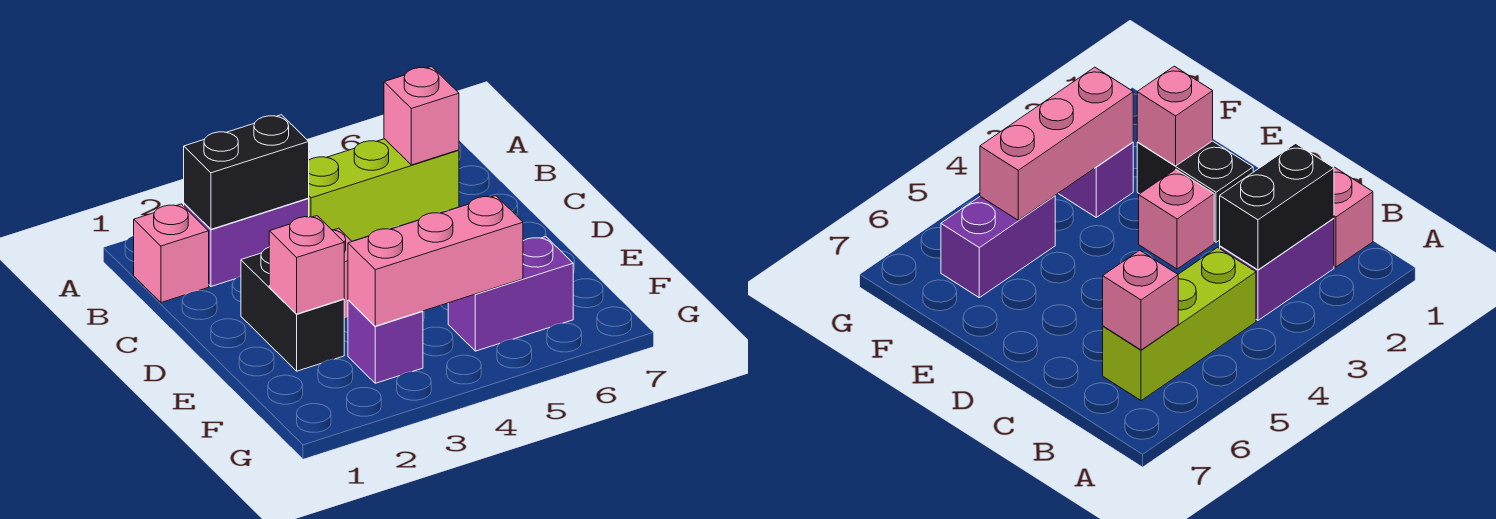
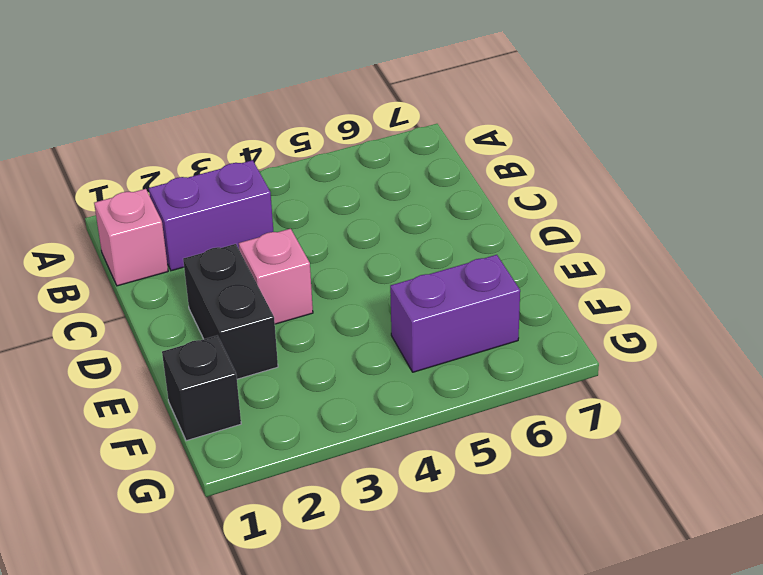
black brick F1 level 1 -> none
none -> lime brick B4:B6 level 1
none -> purple brick F3 level 1

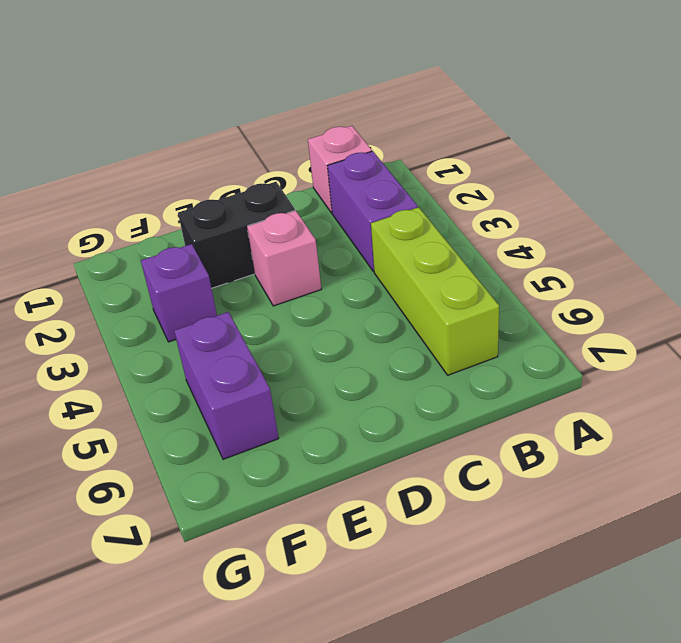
none -> black brick B2:B3 level 2
none -> pink brick B6 level 2

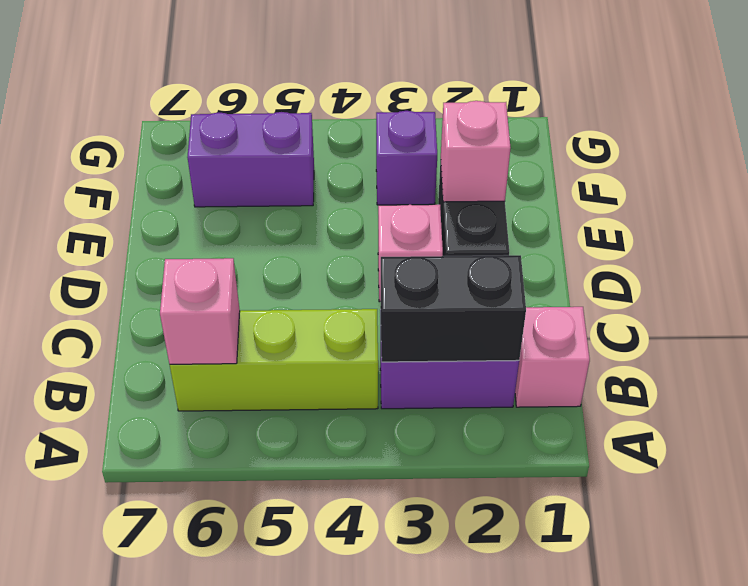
none -> pink brick F3:F5 level 2

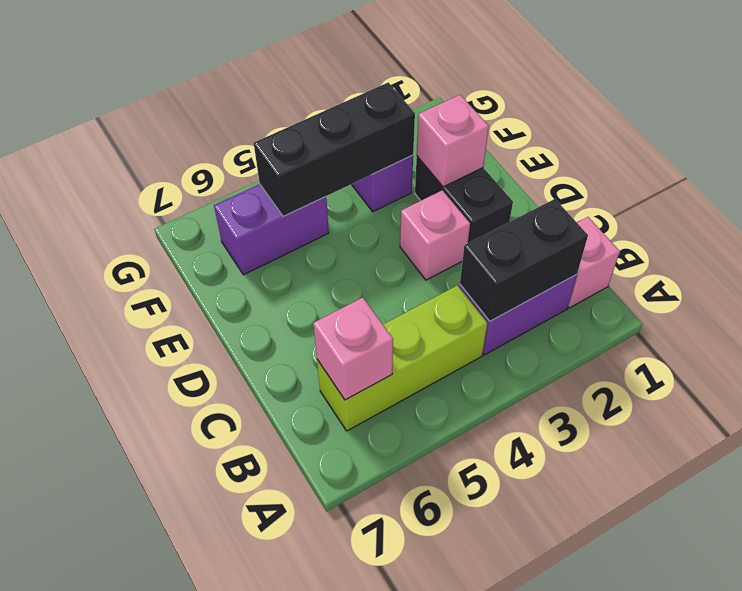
black brick F3:F5 level 2 -> pink brick F3:F5 level 2

